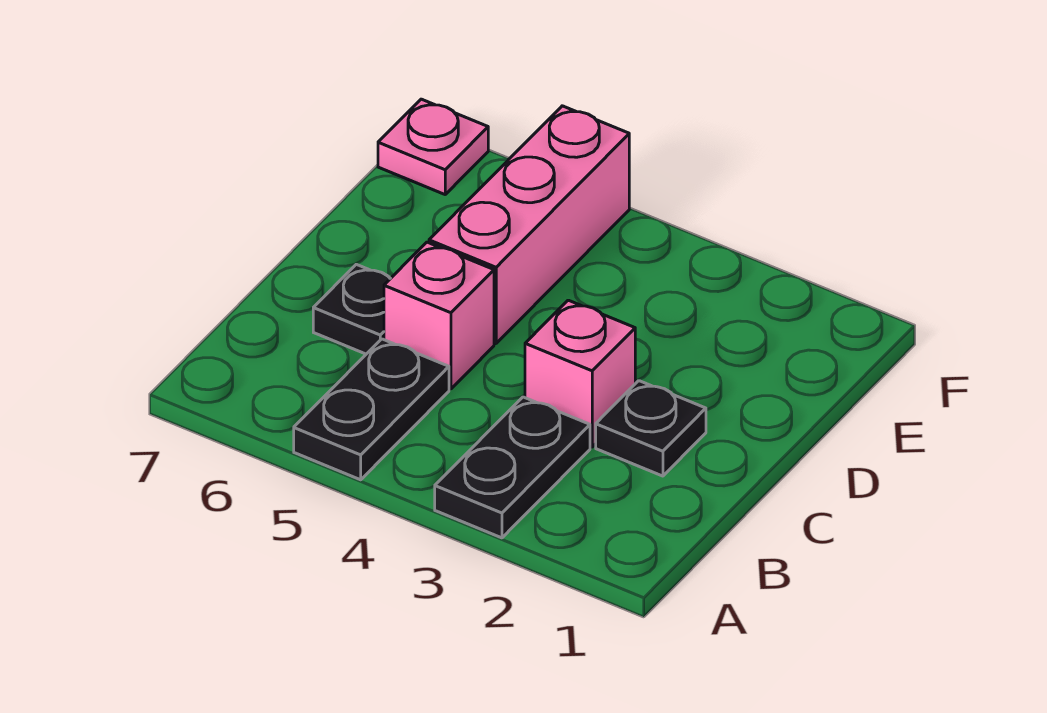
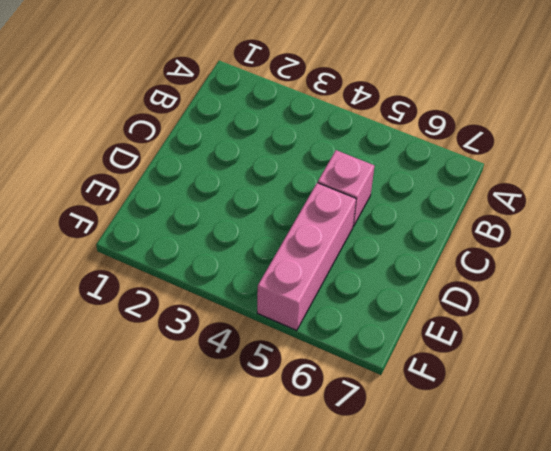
none -> black plate A3:B3 level 1
none -> black plate A5:B5 level 1

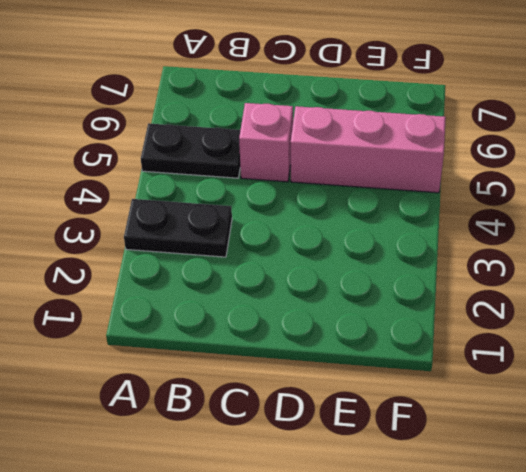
none -> black plate C2 level 1
none -> pink brick C3 level 1

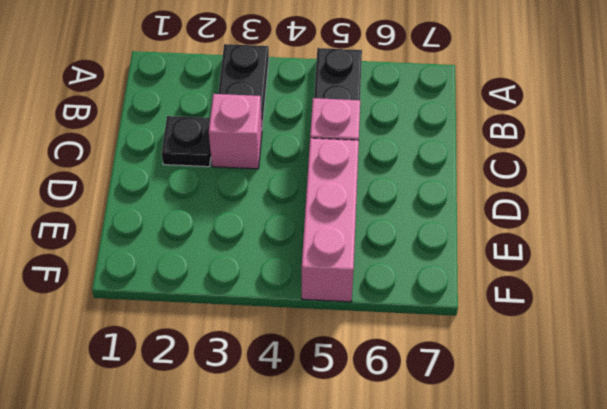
none -> black plate C6 level 1
none -> pink plate F7 level 1

